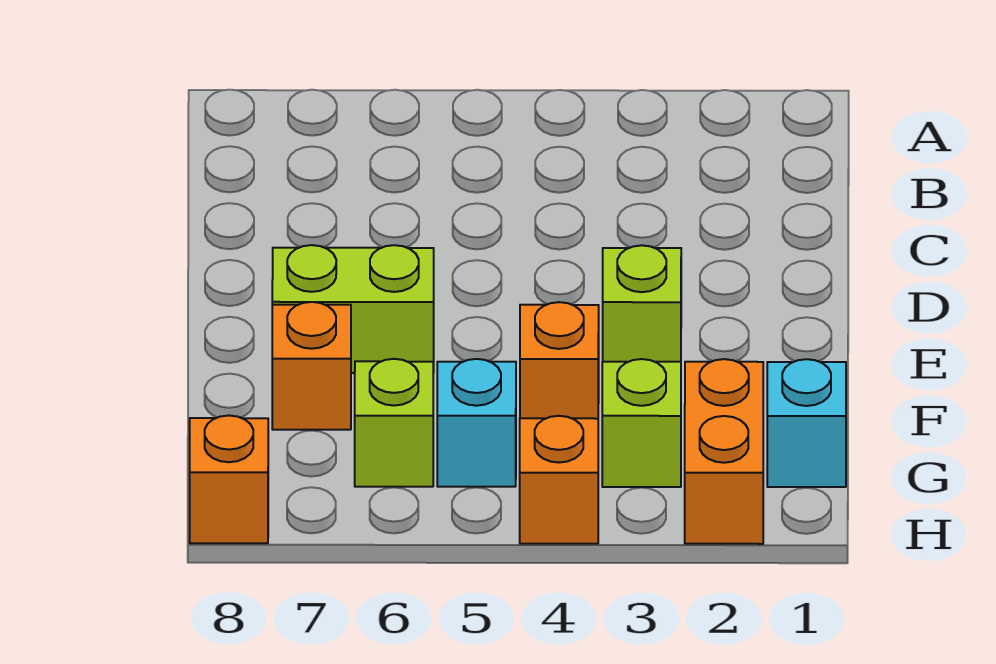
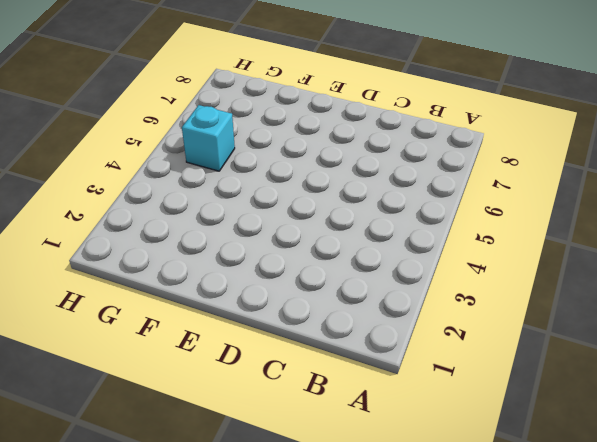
none -> lime brick E3 level 1
none -> lime brick E6:E7 level 1

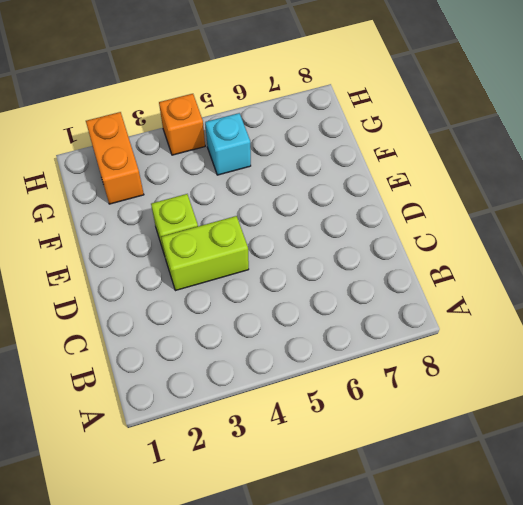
lime brick D3:D4 level 1 -> lime brick E6:E7 level 1
none -> orange brick F4 level 1
none -> orange brick F7 level 1

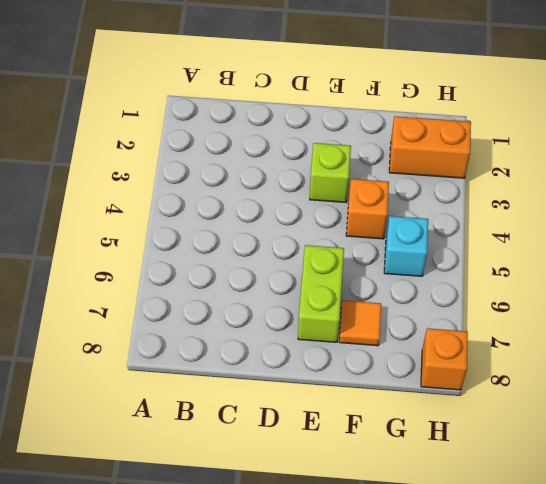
orange tile F7 level 1 -> orange brick F7 level 1
none -> cyan brick G1 level 1
none -> lime brick G3 level 1

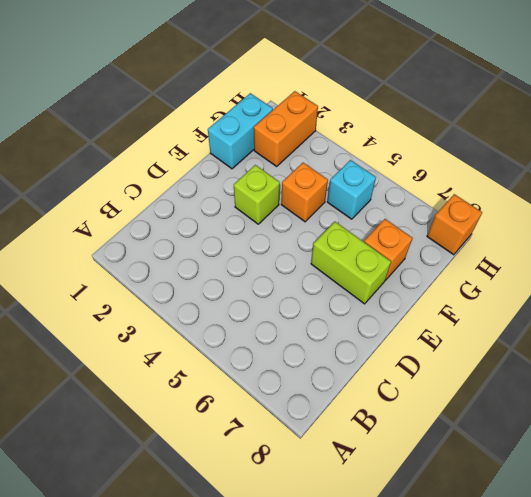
cyan brick F1:G1 level 1 -> cyan brick G1 level 1
none -> lime brick G3 level 1
none -> lime brick G6 level 1

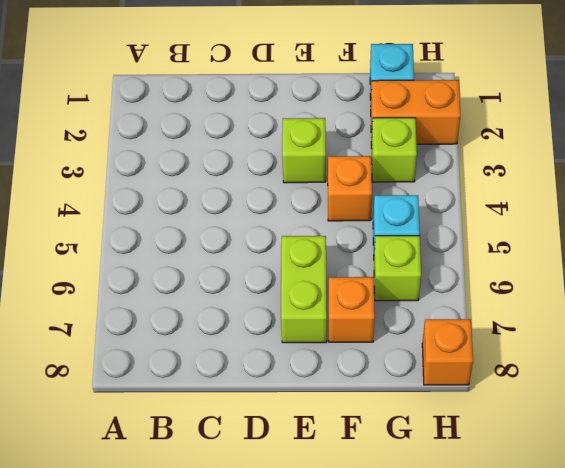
none -> orange brick H4 level 1

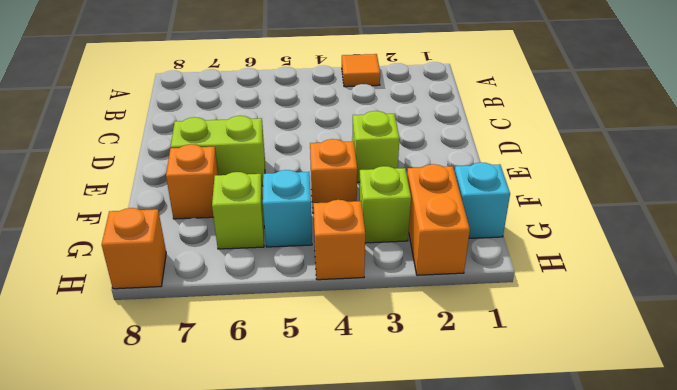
orange tile A3 level 1 -> none

